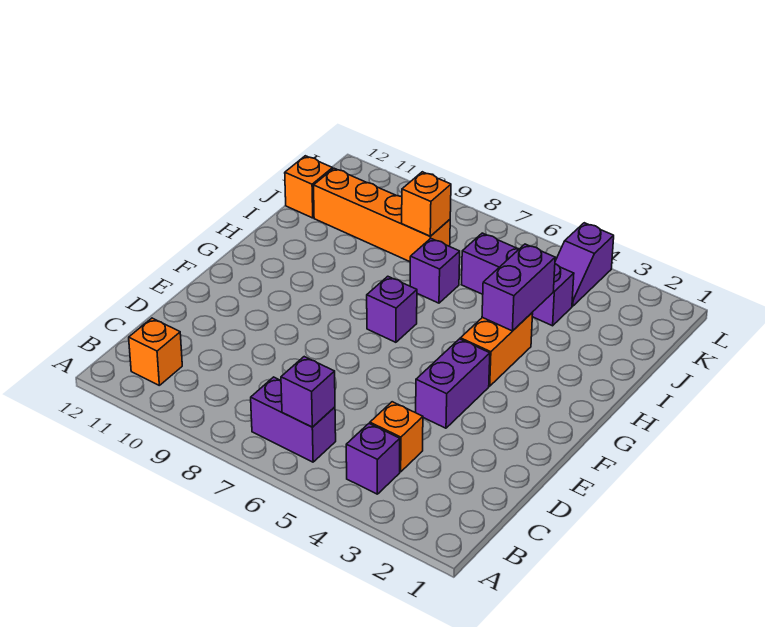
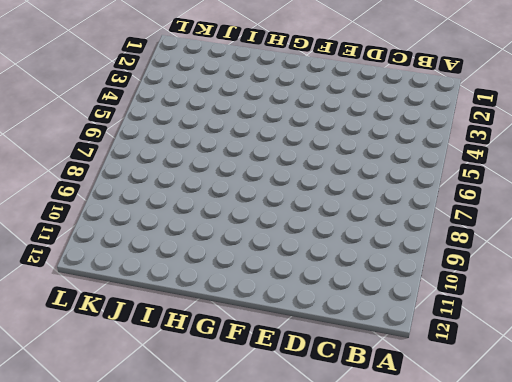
none -> purple brick B4 level 1
none -> purple brick B6:B7 level 1
none -> orange brick B11 level 1

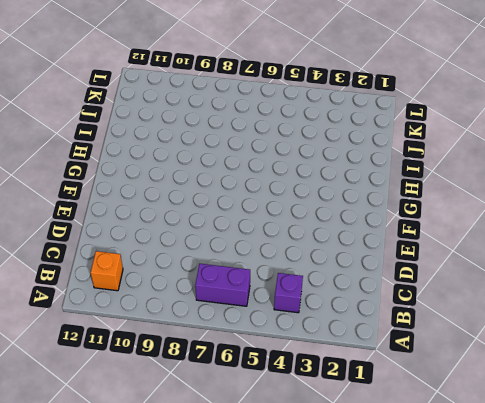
none -> orange brick C4 level 1
none -> purple brick E4:F4 level 1
none -> orange brick G4:H4 level 1

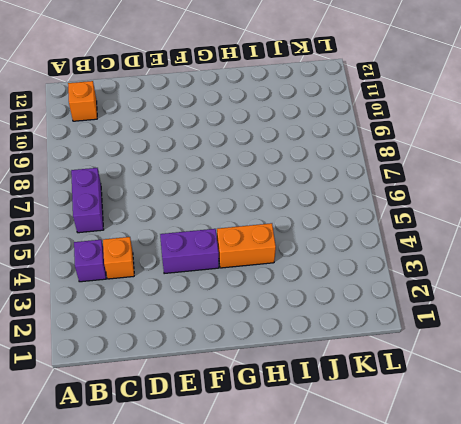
none -> purple brick G7 level 1
none -> purple brick I7 level 1
none -> purple brick J4:J6 level 1

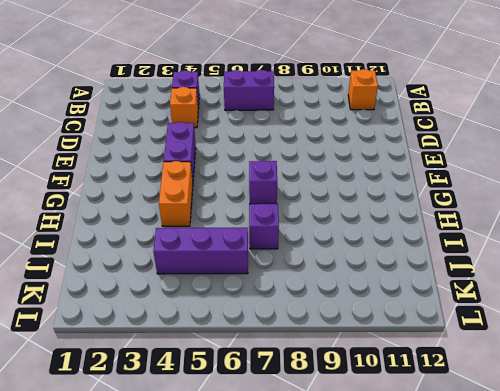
none -> orange brick J8:J11 level 1
none -> orange brick J12 level 1
none -> purple slope K4:L4 level 1 top L

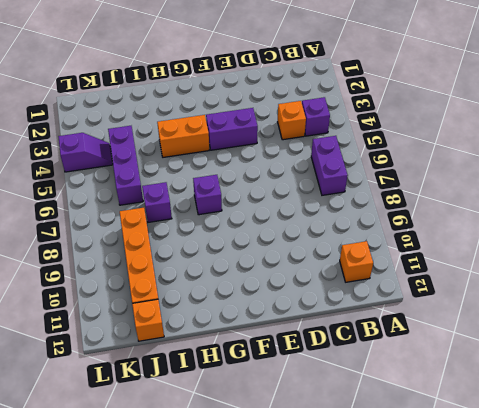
none -> purple brick B6 level 2
none -> purple brick H4:I4 level 2
none -> orange brick J8 level 2

